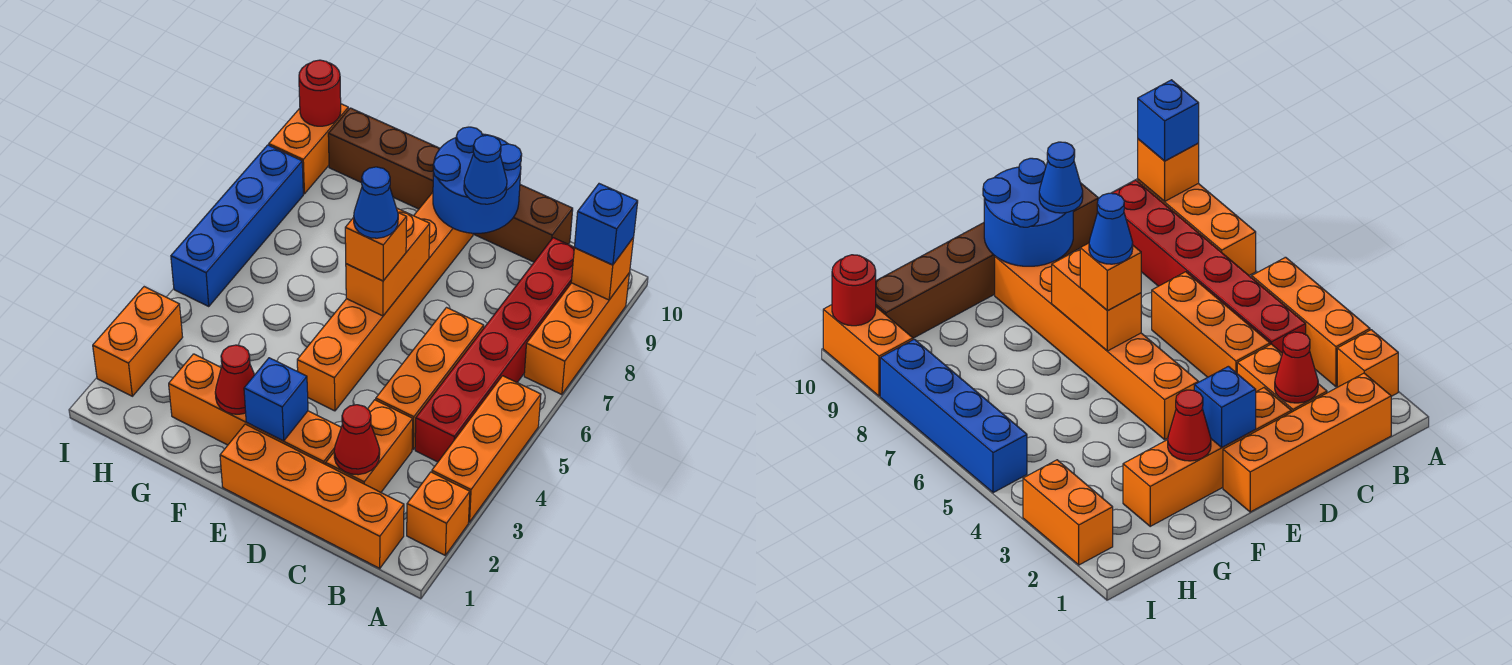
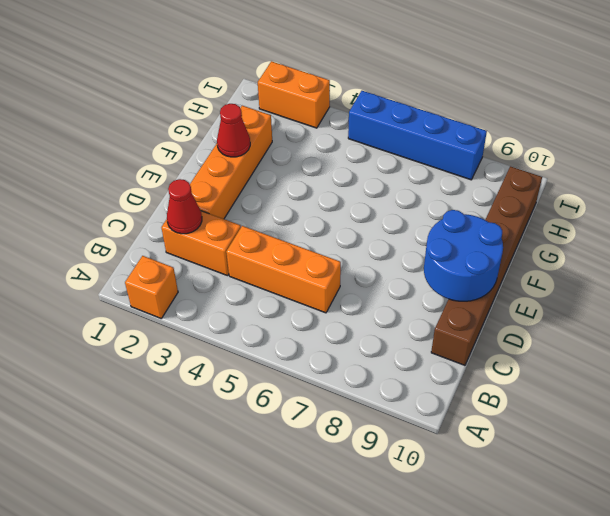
none -> orange brick A3:A5 level 1
none -> orange brick A7:A9 level 1
none -> orange brick B1:E1 level 1

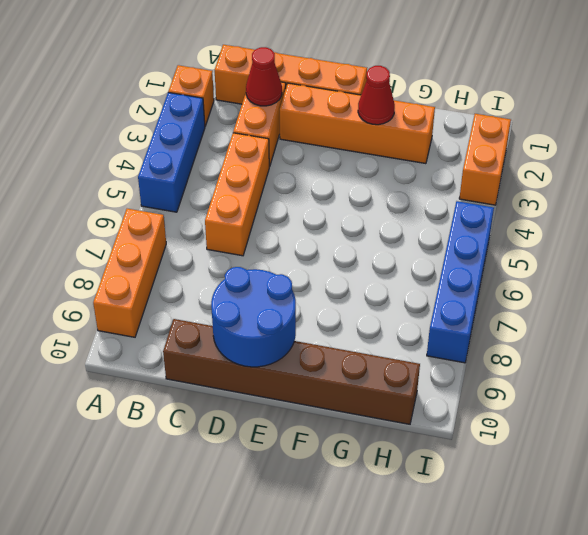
blue brick A3:A5 level 1 -> orange brick A3:A5 level 1
none -> red brick B4:B9 level 1
none -> orange brick E4:E9 level 1
none -> orange brick I9:I10 level 1

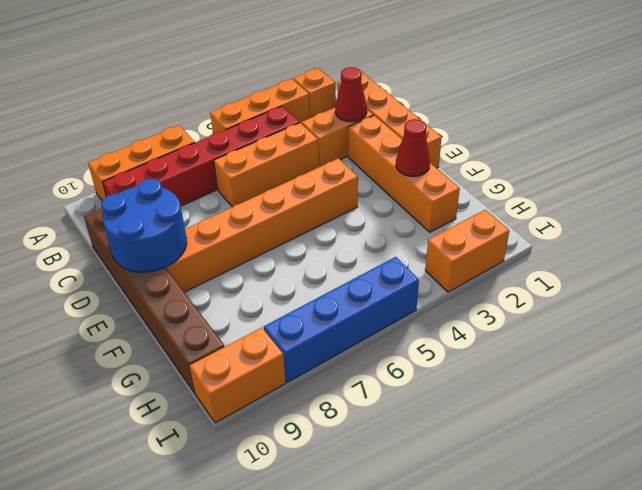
none -> orange brick A9 level 2
none -> blue brick E2 level 2
none -> orange brick E6:E7 level 2

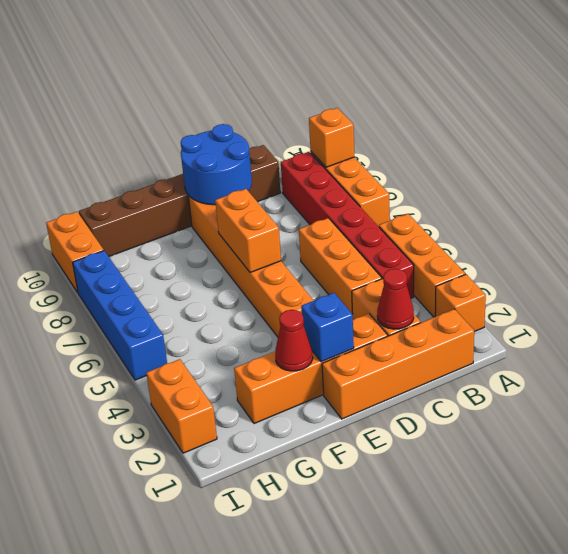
none -> red round brick I10 level 2
none -> blue brick A9 level 3
none -> blue cone D9 level 3

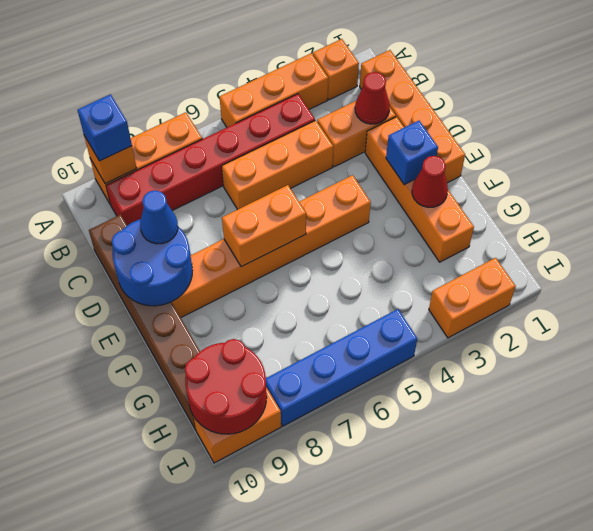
red round brick H9:I10 level 2 -> red round brick I10 level 2
none -> orange brick E6 level 3
none -> blue cone E6 level 4

